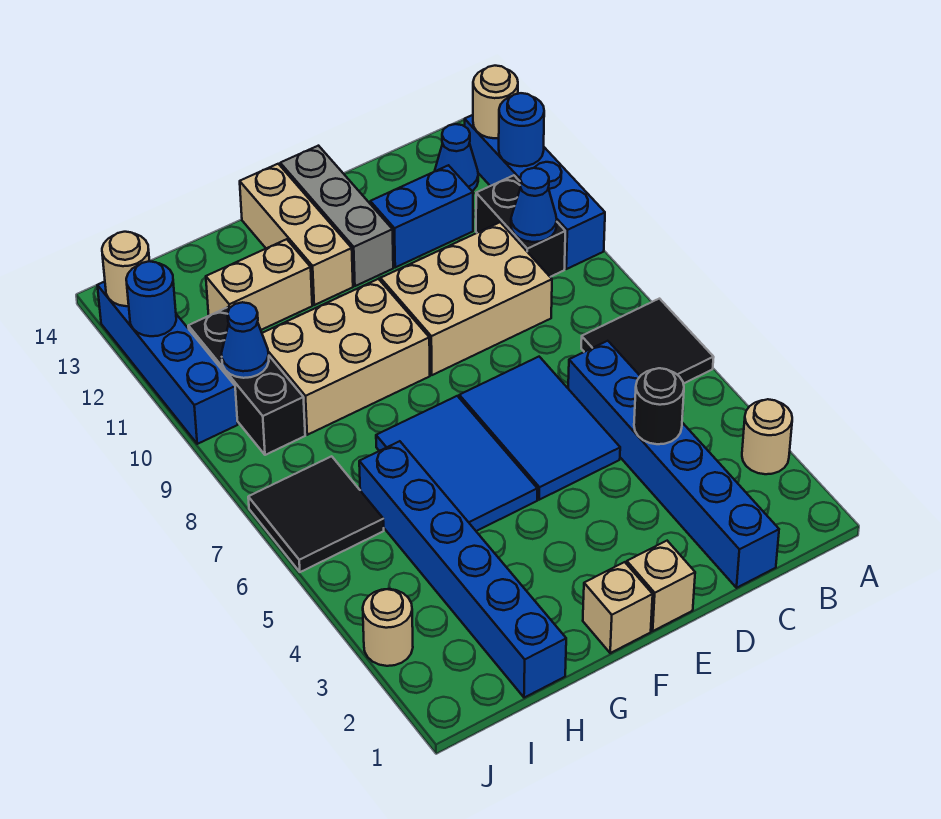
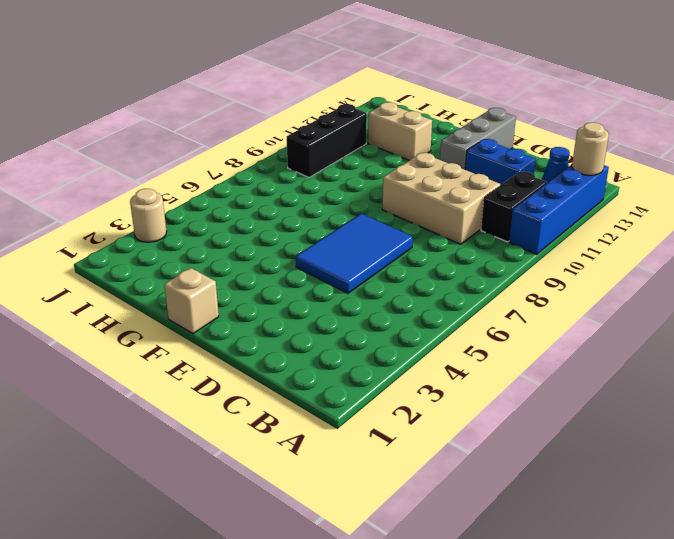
none -> tan round brick A3 level 1
none -> black tile A6:B7 level 1
none -> blue brick C1:C6 level 1

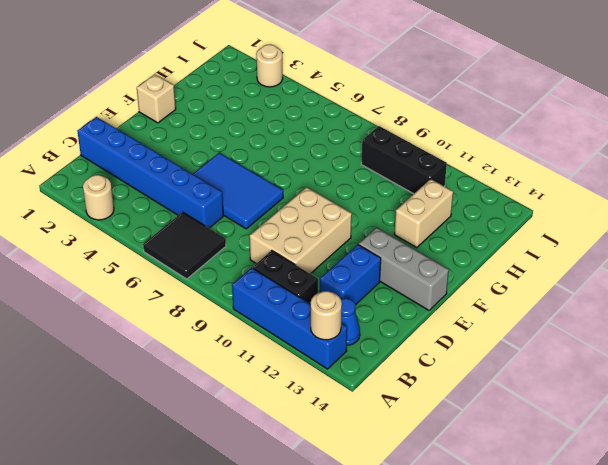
none -> tan brick E1 level 1
none -> blue tile F5:G7 level 1
none -> tan brick F9:H10 level 1

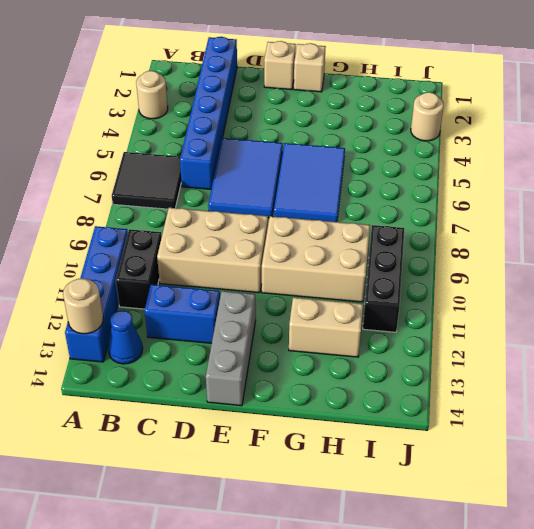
none -> tan brick F12:F14 level 1
none -> blue brick H1:H6 level 1
none -> black tile I6:J7 level 1

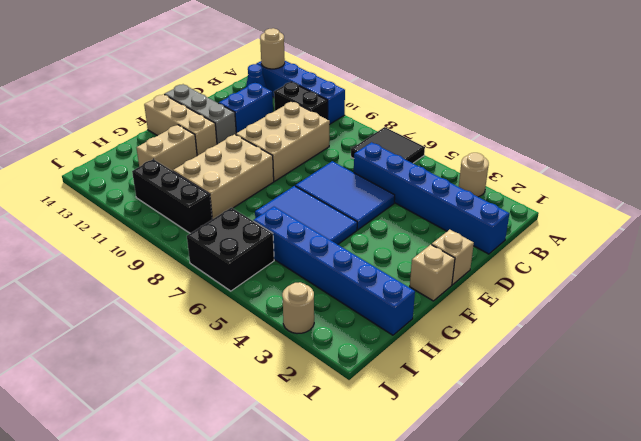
black brick I6:J7 level 1 -> black tile I6:J7 level 1
none -> blue brick J10:J13 level 1
none -> blue round brick A12 level 2
none -> blue cone B10 level 2

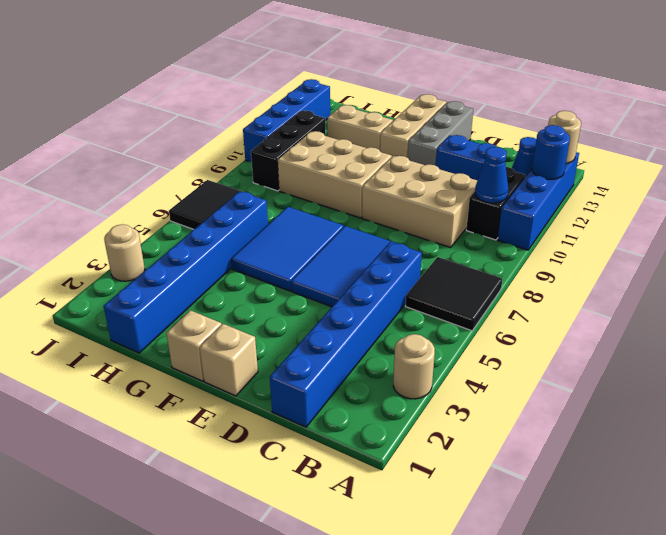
none -> black round brick C4 level 2
none -> blue cone I10 level 2
none -> blue round brick J12 level 2

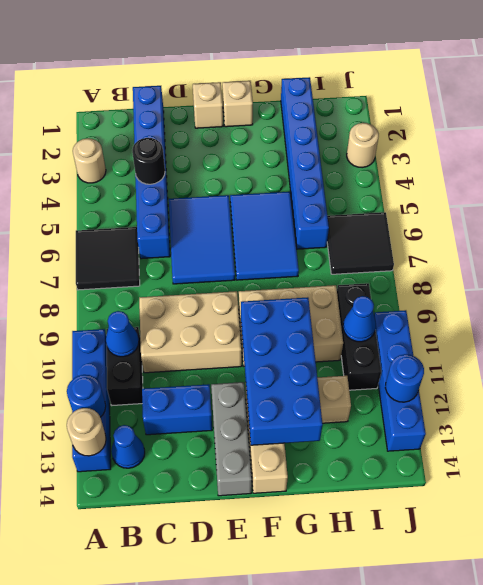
blue brick F10:G13 level 2 -> none
none -> tan round brick J13 level 2

